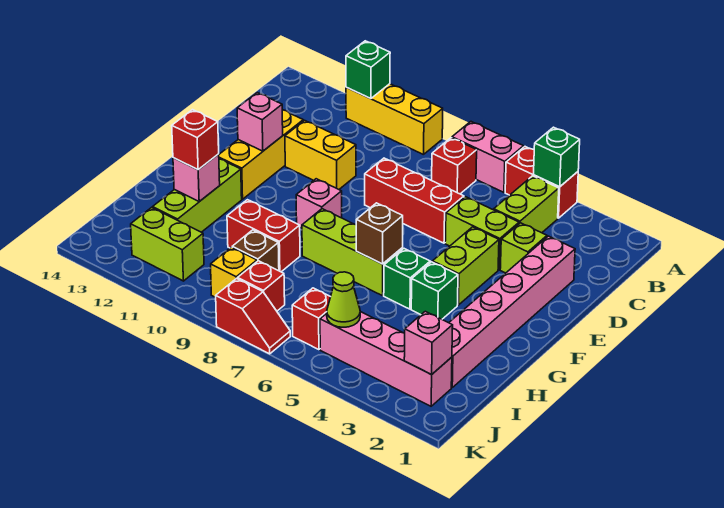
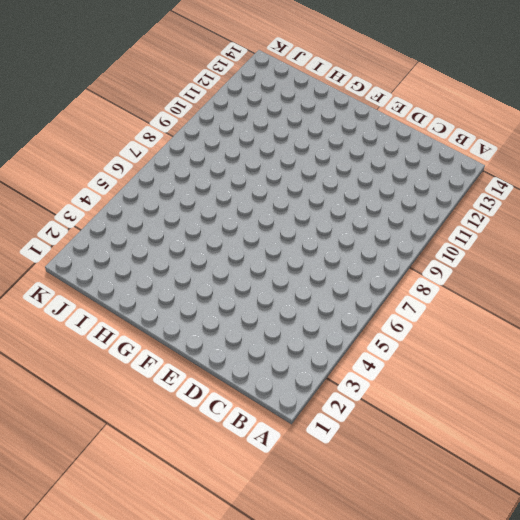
none -> red brick A4:A5 level 1
none -> pink brick A6:A7 level 1
none -> yellow brick A9:A11 level 1
none -> lime brick B4:C4 level 1

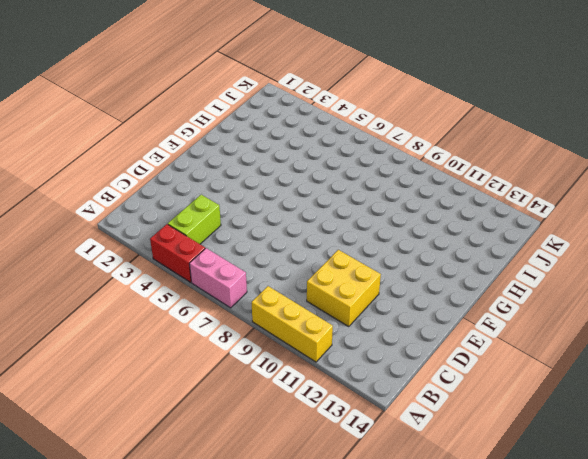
yellow brick C10:D11 level 1 -> yellow brick D10:D11 level 1
none -> red brick B7 level 1
none -> pink brick D2:I2 level 1
none -> lime brick D3 level 1
none -> lime brick D4:D5 level 1

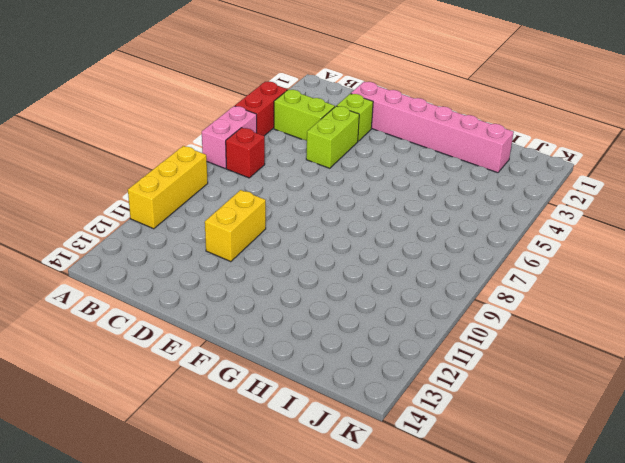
none -> red brick D6:D8 level 1
none -> yellow brick D12:F12 level 1
none -> lime brick E4:F4 level 1
none -> pink brick F9 level 1

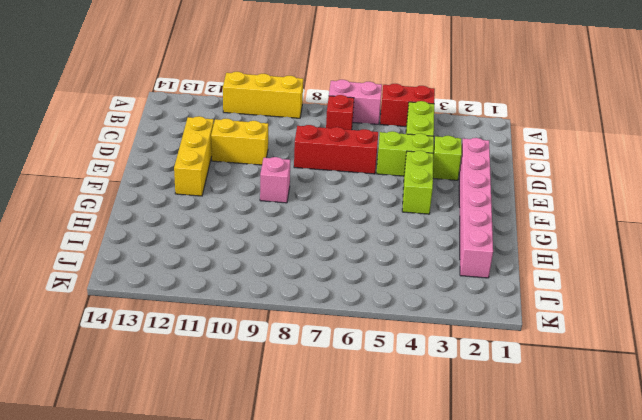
none -> green brick G4 level 1
none -> green brick G5 level 1
none -> lime brick G6:G8 level 1
none -> lime brick G12:I12 level 1

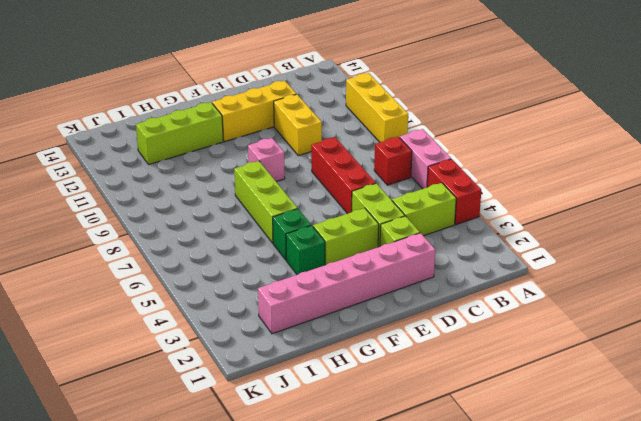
none -> red brick H9:H10 level 1
none -> brown brick I9 level 1
none -> pink brick J2:J5 level 1
none -> red brick J6 level 1

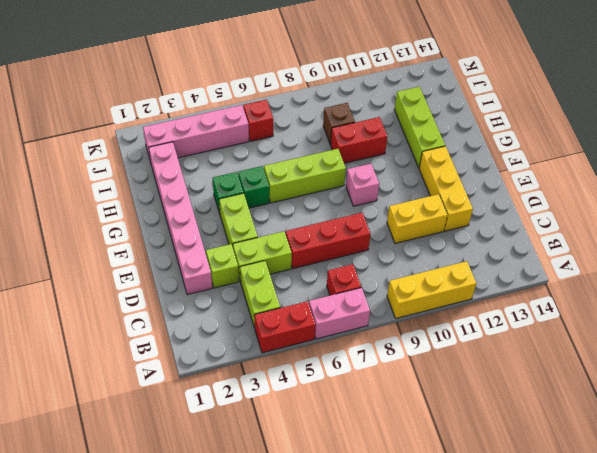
none -> red brick J8 level 1
none -> yellow brick J9 level 1
none -> lime brick J11:J12 level 1
none -> red slope K7:K8 level 1 top 8

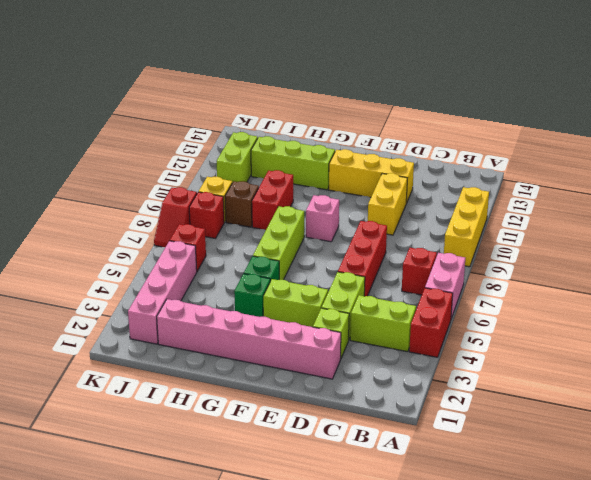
none -> green brick A4 level 2
none -> green brick A11 level 2
none -> pink brick E12 level 2
none -> brown brick G6 level 2

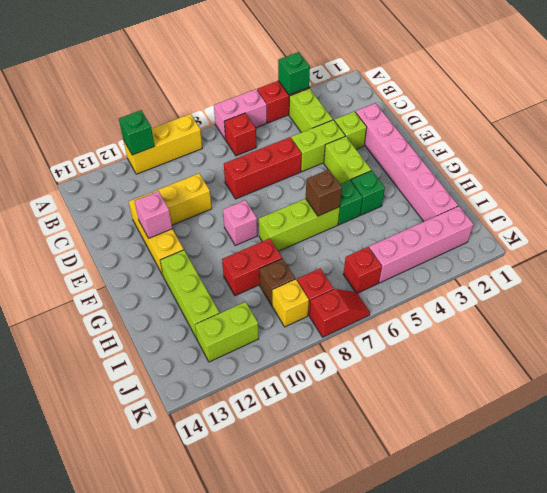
none -> pink brick H12 level 2
none -> pink brick J2 level 2
none -> lime cone J5 level 2
none -> red brick H12 level 3

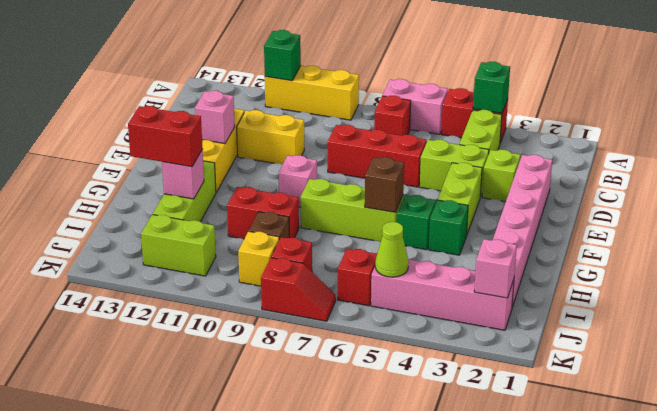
red brick H12:H13 level 3 -> red brick H12 level 3

